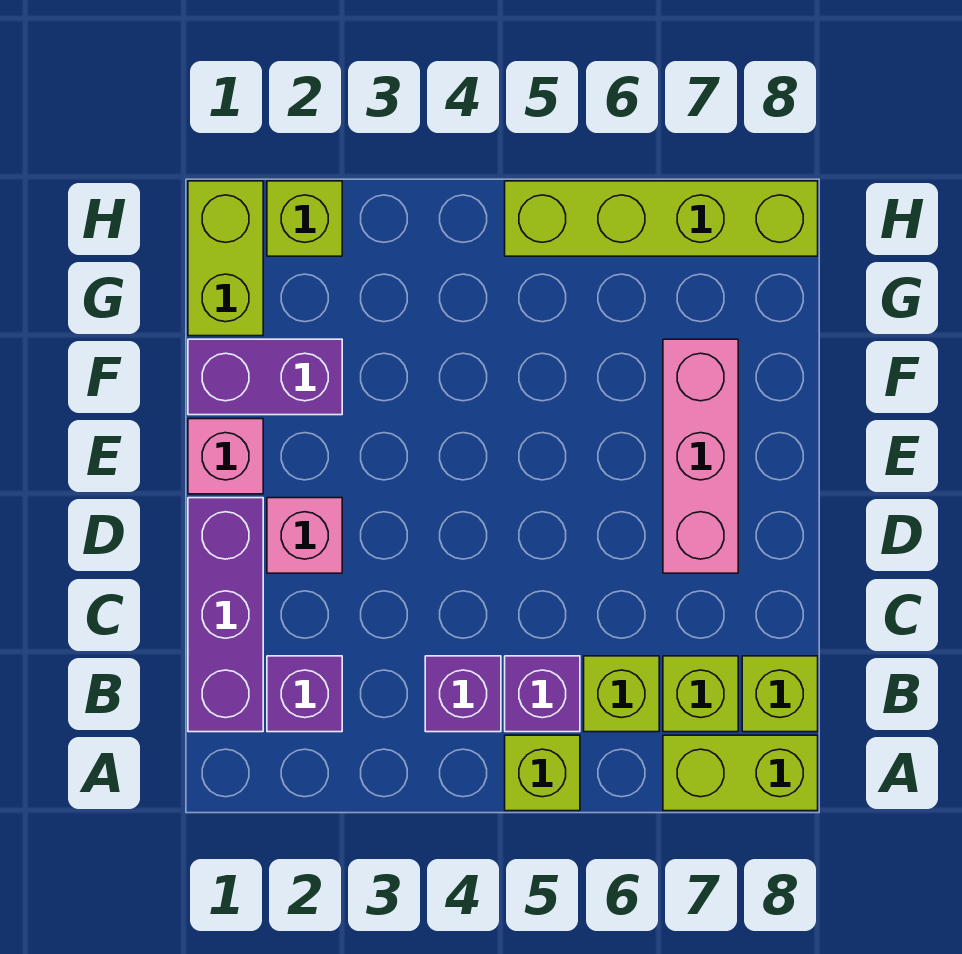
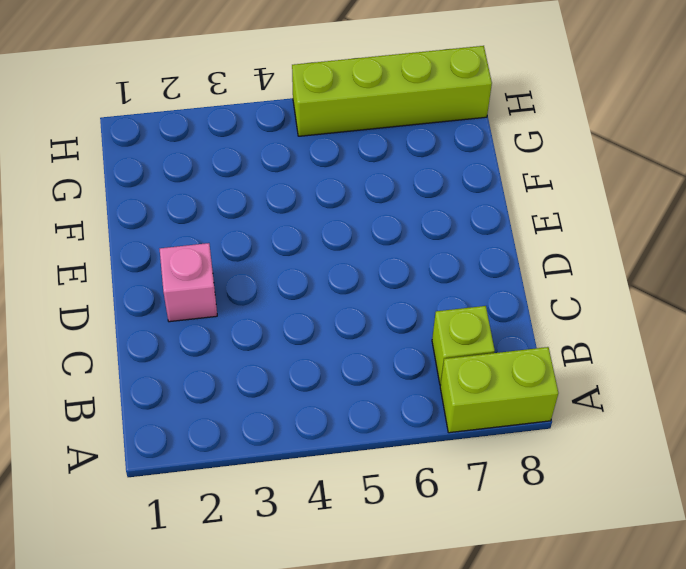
none -> lime brick A5 level 1
none -> purple brick B1:D1 level 1
none -> purple brick B2 level 1

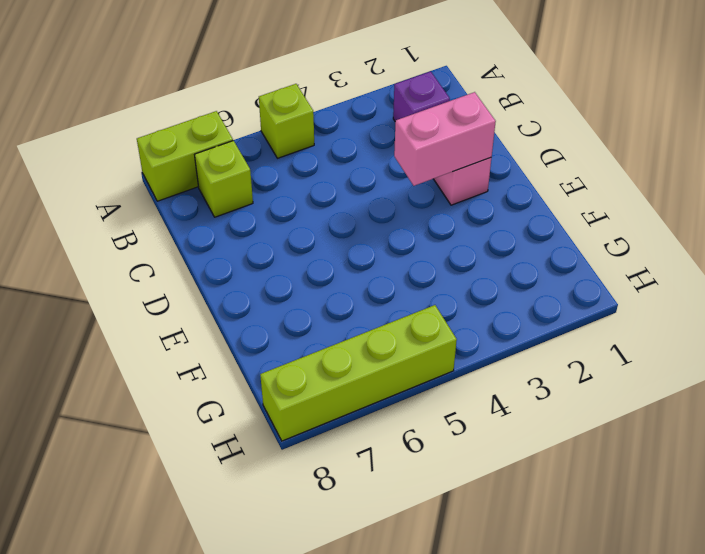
pink brick D2:D3 level 2 -> none
none -> purple brick B1:D1 level 1
none -> purple brick B4 level 1
none -> purple brick B5 level 1

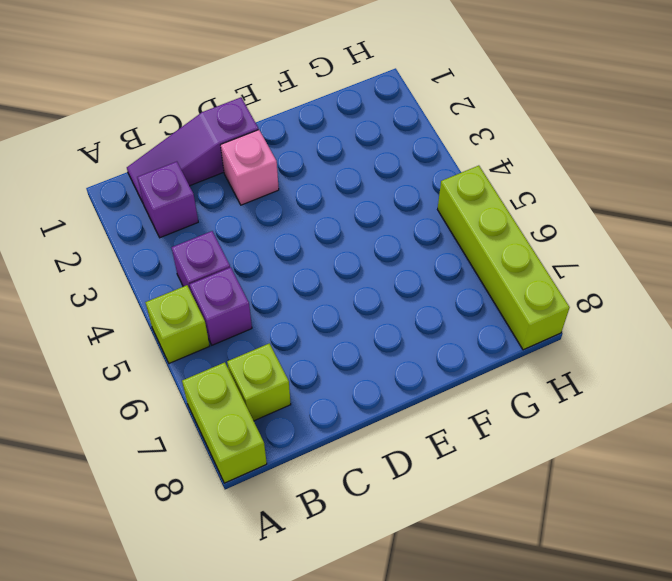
purple slope B1:D1 level 1 top D -> purple brick B1:D1 level 1
none -> lime brick B6 level 1
none -> lime brick B8 level 1
none -> pink brick D7:F7 level 1

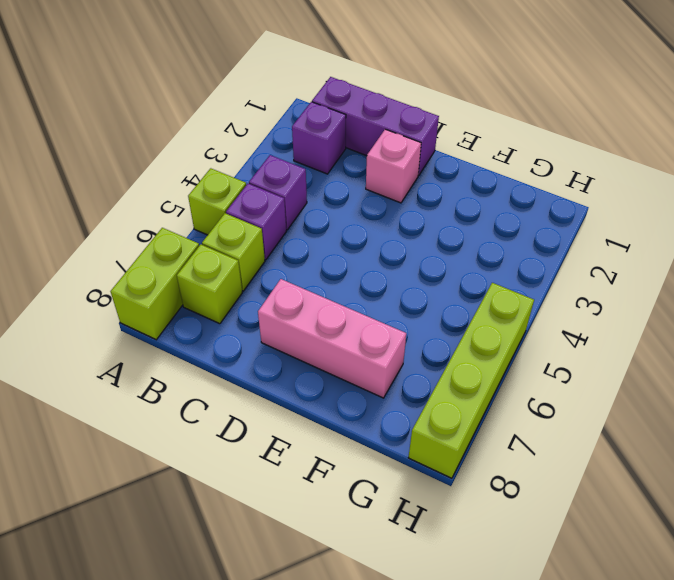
none -> lime brick B8 level 1
none -> pink brick E1 level 1
none -> purple brick F1:F2 level 1

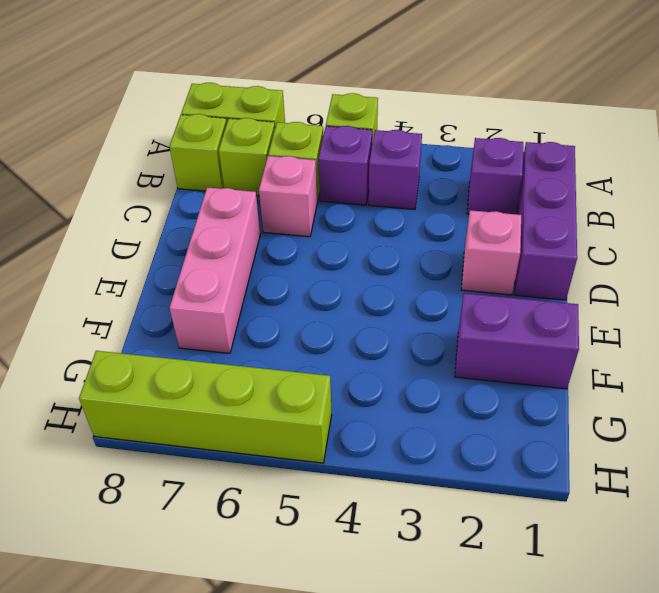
pink brick C6 level 1 -> pink brick E1 level 1
none -> lime brick G1:H1 level 1
none -> lime brick H2 level 1

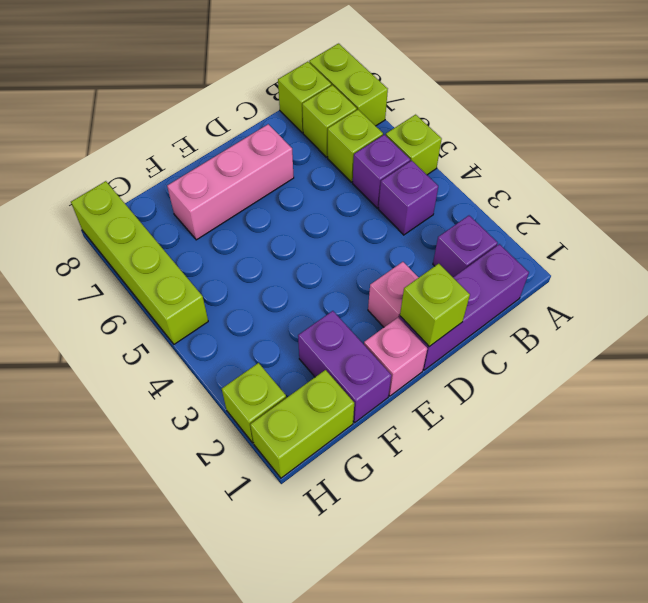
lime brick D1 level 2 -> none

